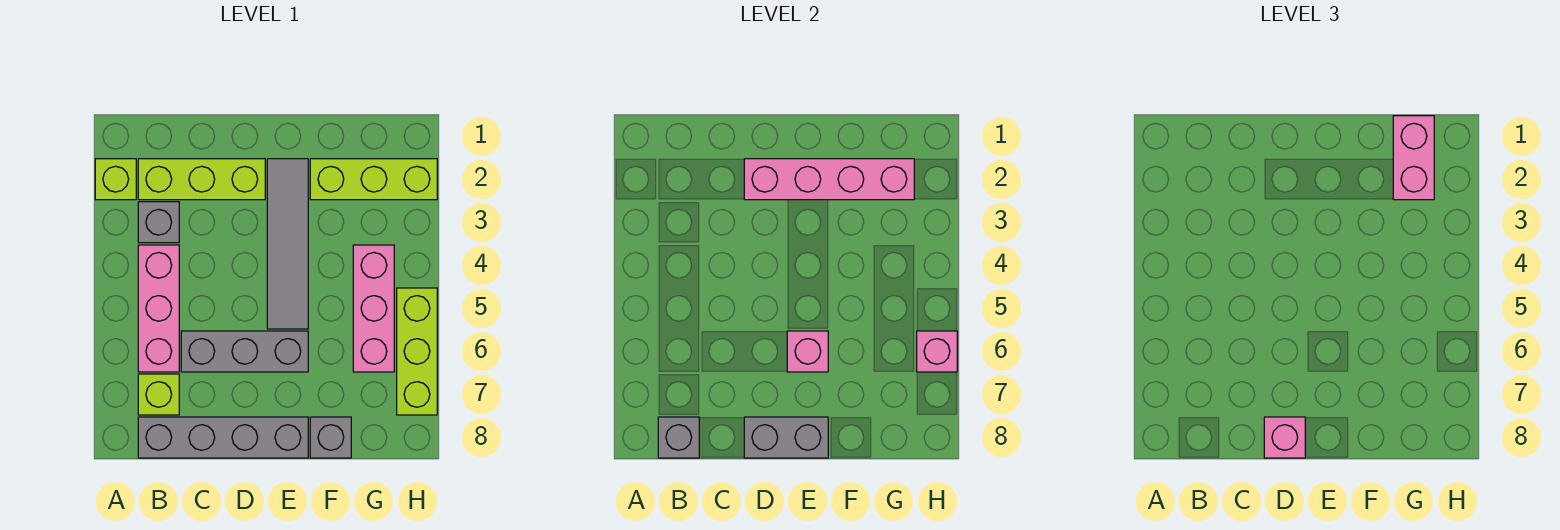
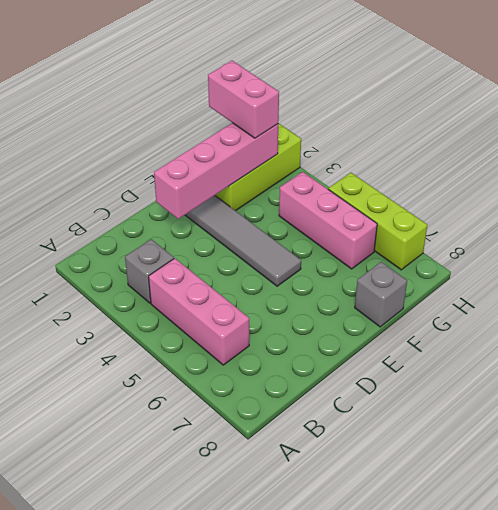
none -> lime brick A2 level 1
none -> lime brick B2:D2 level 1
none -> lime brick B7 level 1

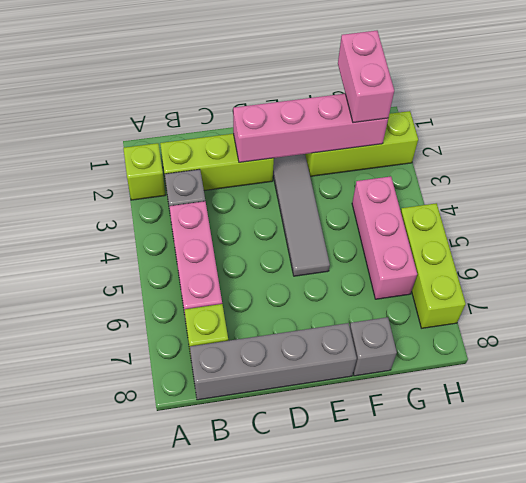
none -> grey brick C6:E6 level 1
none -> grey brick B8 level 2
none -> grey brick D8:E8 level 2

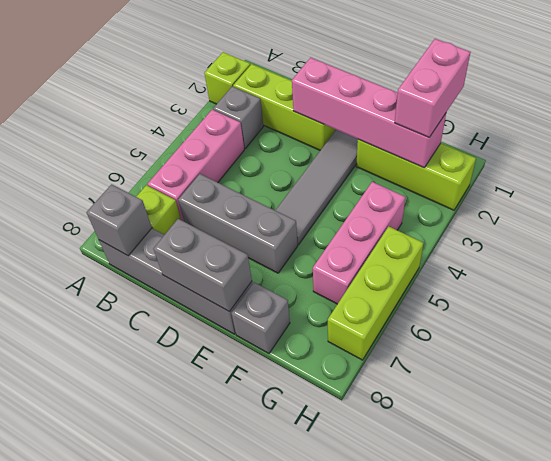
none -> pink brick E6 level 2
none -> pink brick H6 level 2
none -> pink brick D8 level 3

